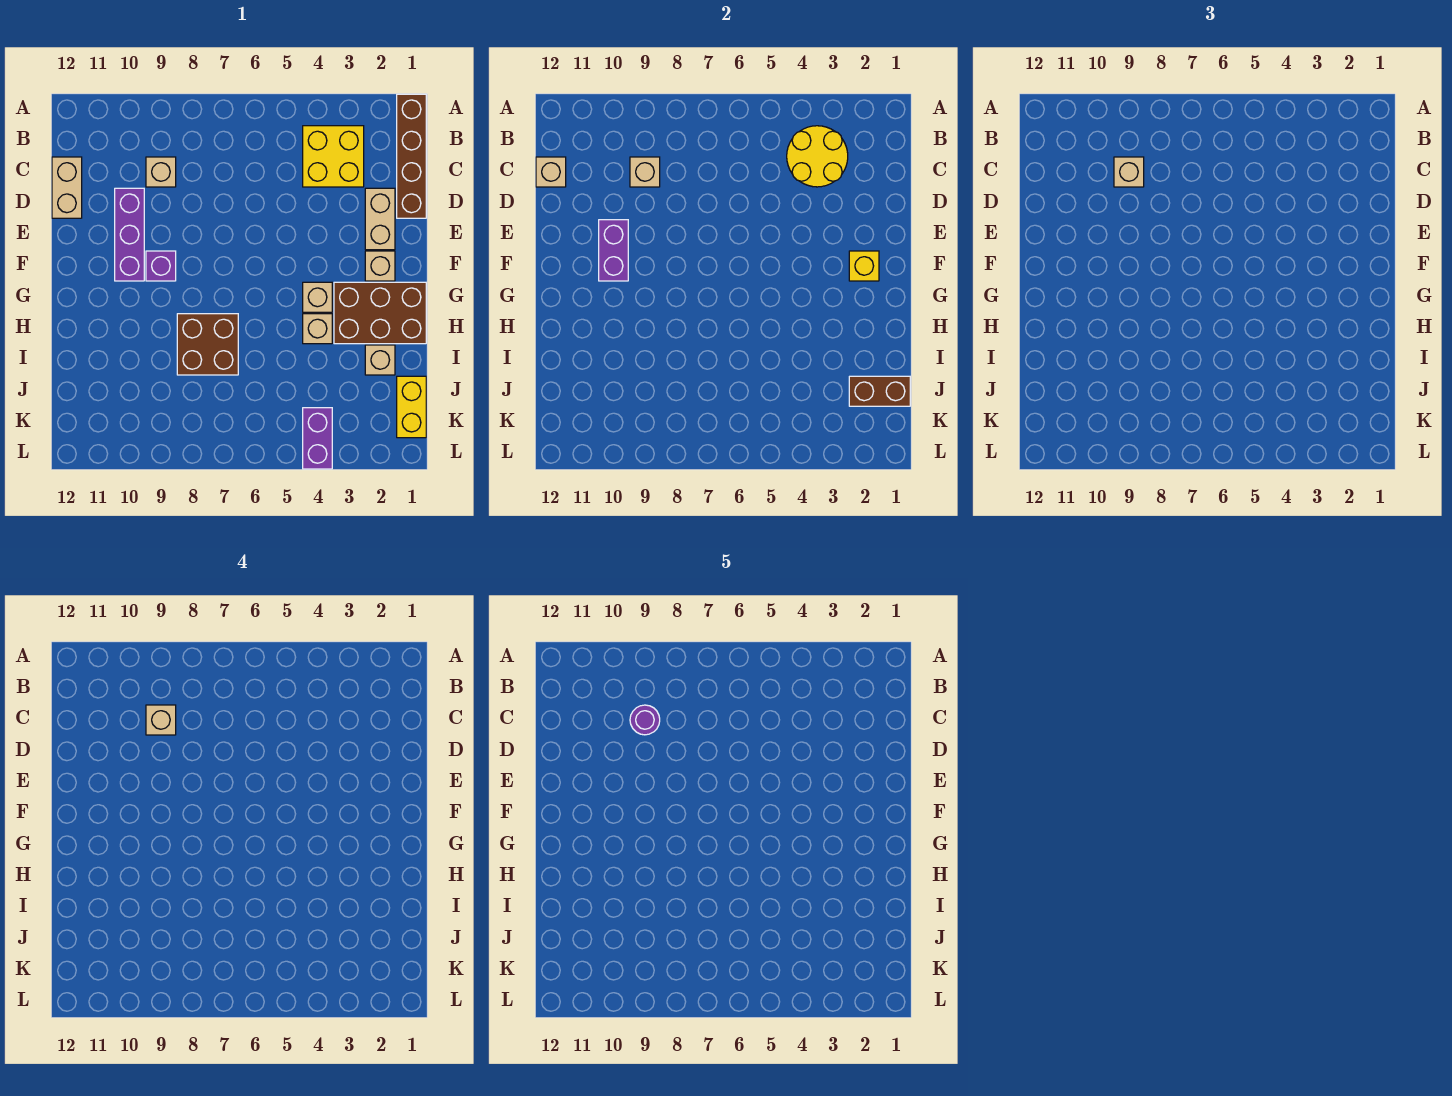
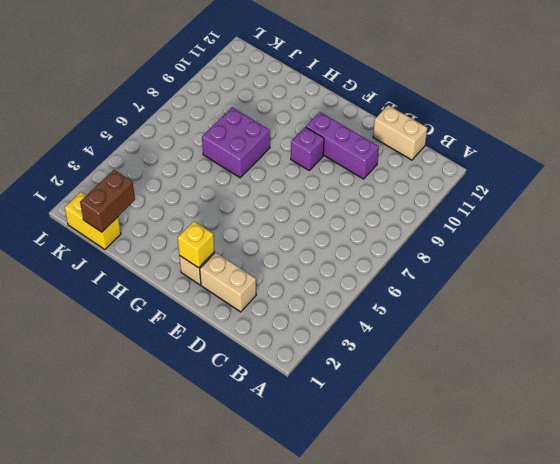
purple brick H7:I8 level 1 -> brown brick H7:I8 level 1
none -> brown brick A1:D1 level 1
none -> yellow brick B3:C4 level 1
none -> tan brick C9 level 1

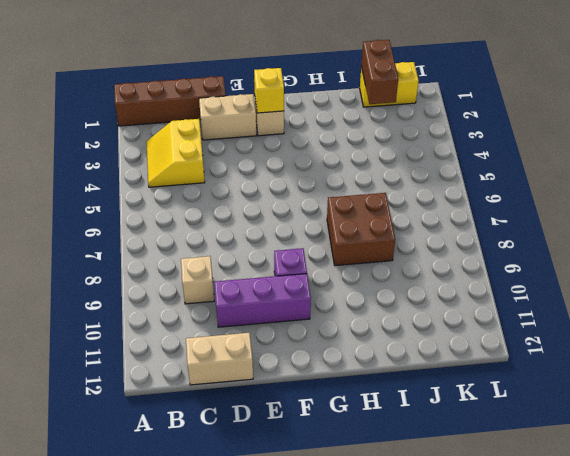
yellow slope B3:C4 level 1 top C -> yellow brick B3:C4 level 1
none -> brown brick G1:H3 level 1
none -> tan brick G4 level 1
none -> tan brick H4 level 1

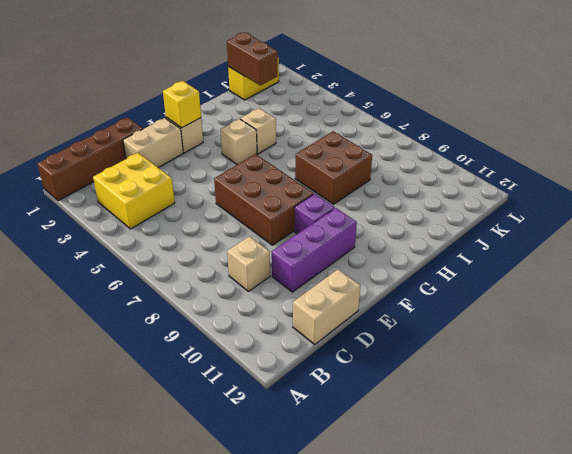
brown brick E6:F8 level 1 -> brown brick G1:H3 level 1
none -> tan brick I2 level 1
none -> purple brick K4:L4 level 1
none -> yellow round brick B3:C4 level 2

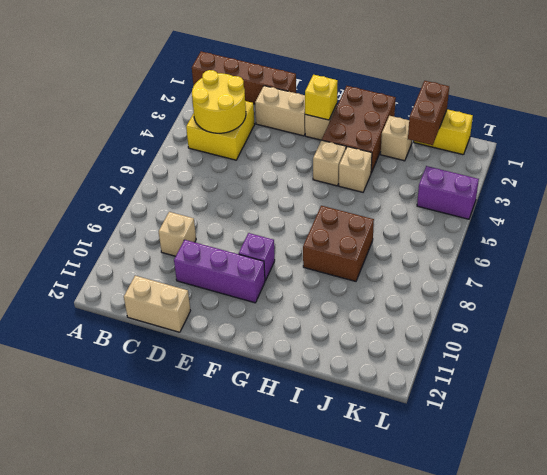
none -> tan brick C9 level 2
none -> tan brick C12 level 2
none -> purple brick E10:F10 level 2

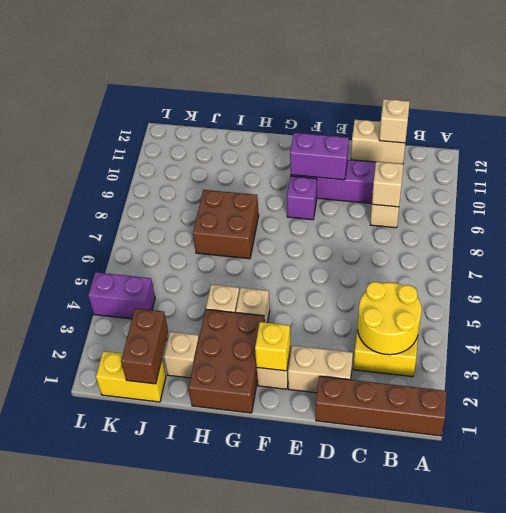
none -> tan brick C9 level 3
none -> tan brick C9 level 4
none -> purple round brick C9 level 5

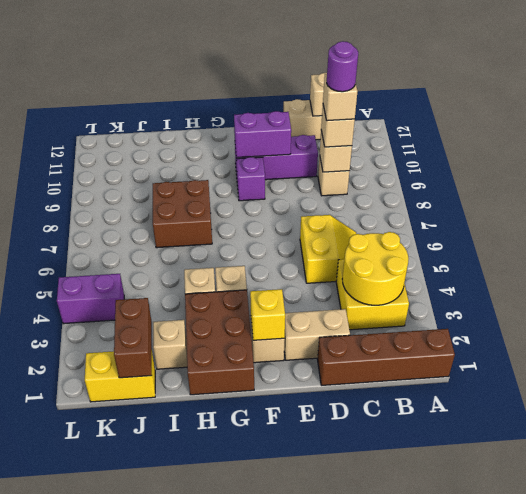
yellow slope C5:D6 level 1 top D -> none

